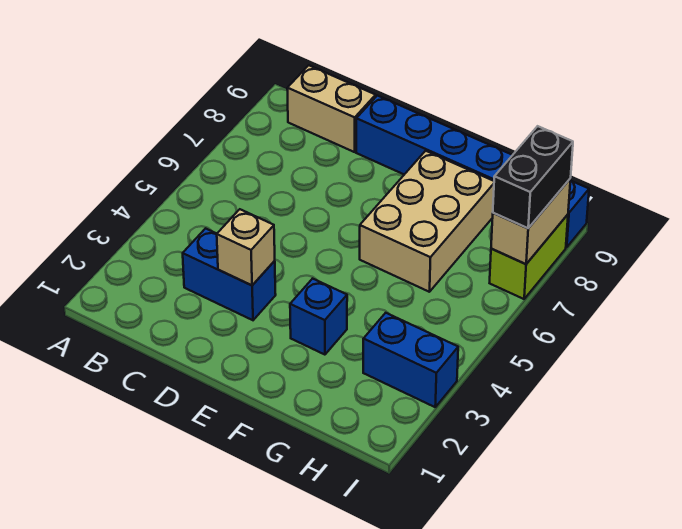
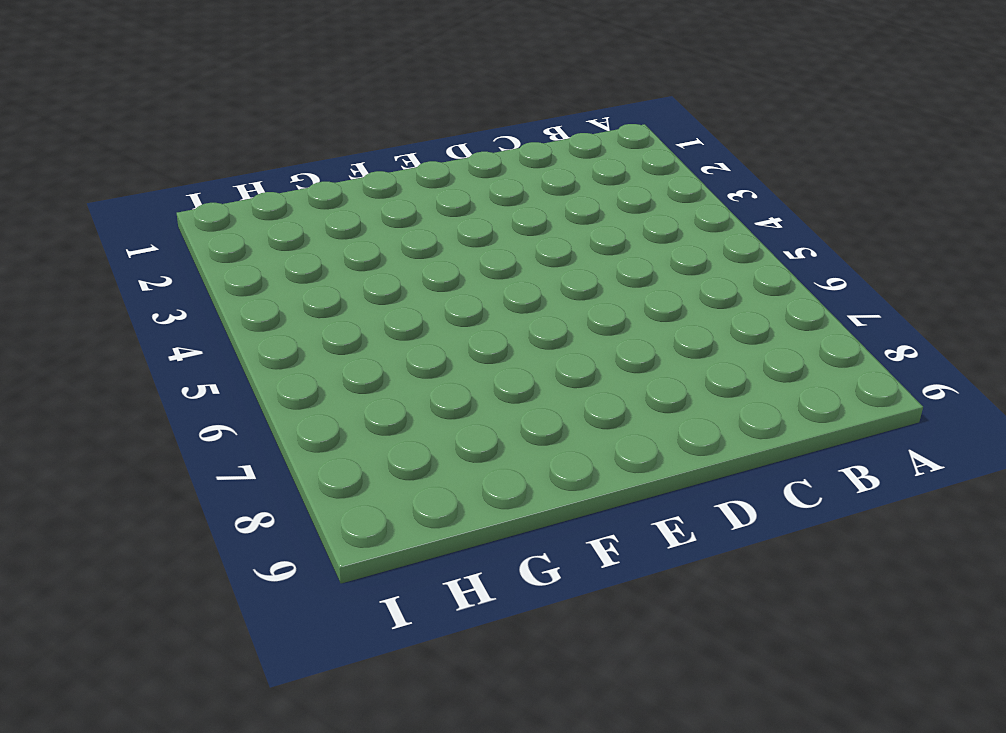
none -> tan brick B9:C9 level 1
none -> blue brick C3:D3 level 1

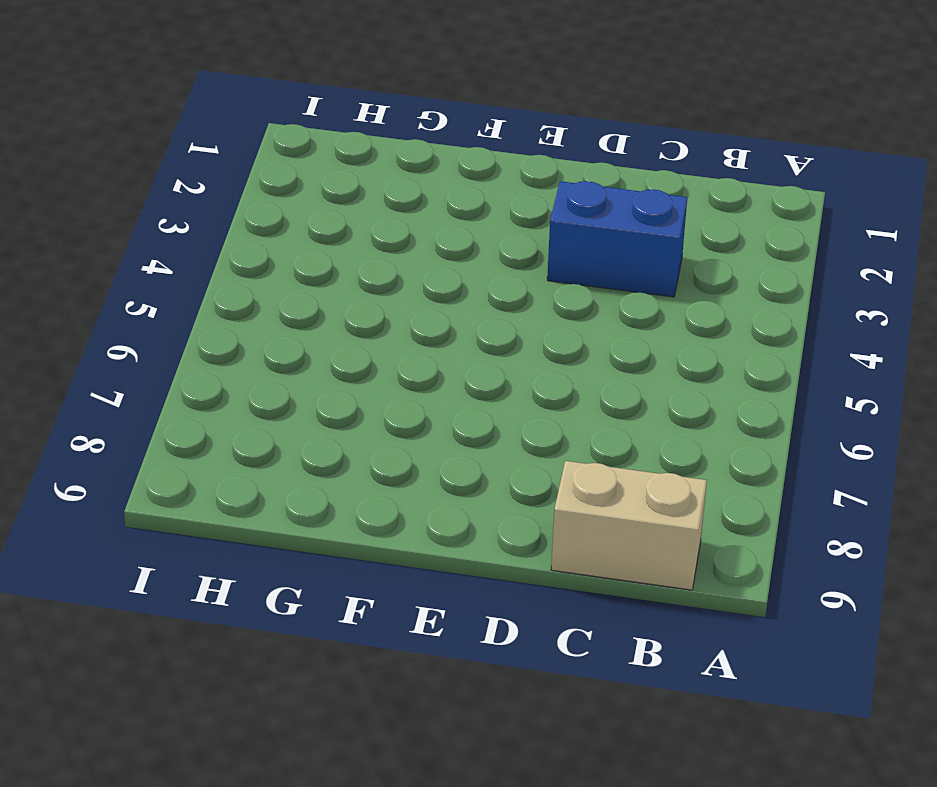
none -> blue brick D9:I9 level 1
none -> blue brick F3 level 1

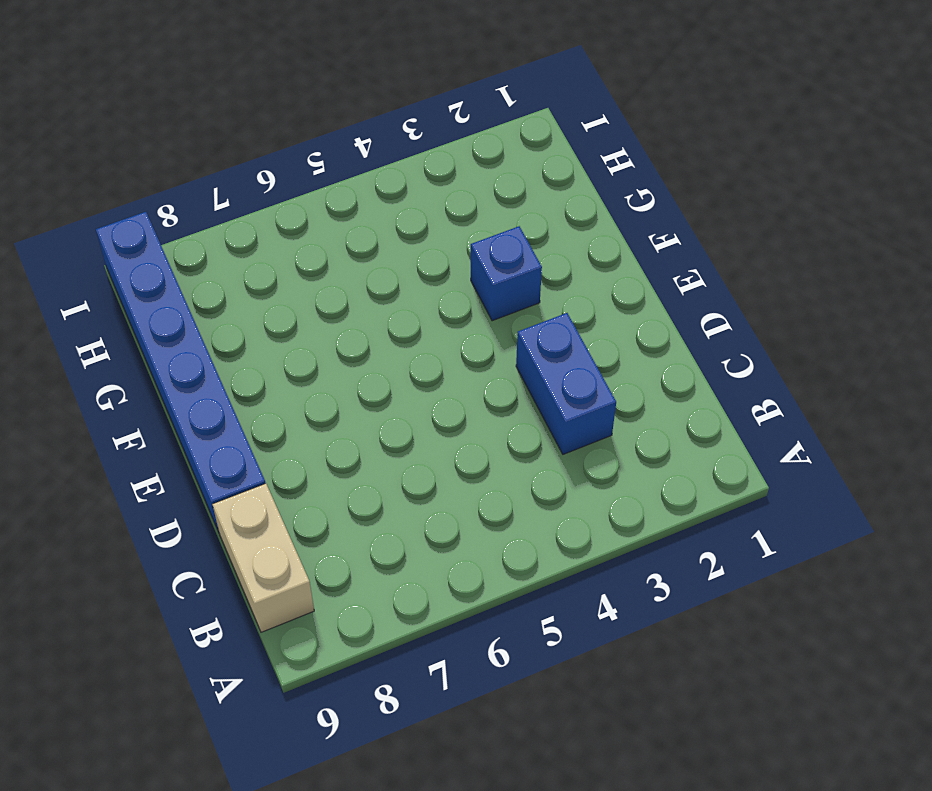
none -> tan brick F6:G8 level 1
none -> blue brick H3:I3 level 1

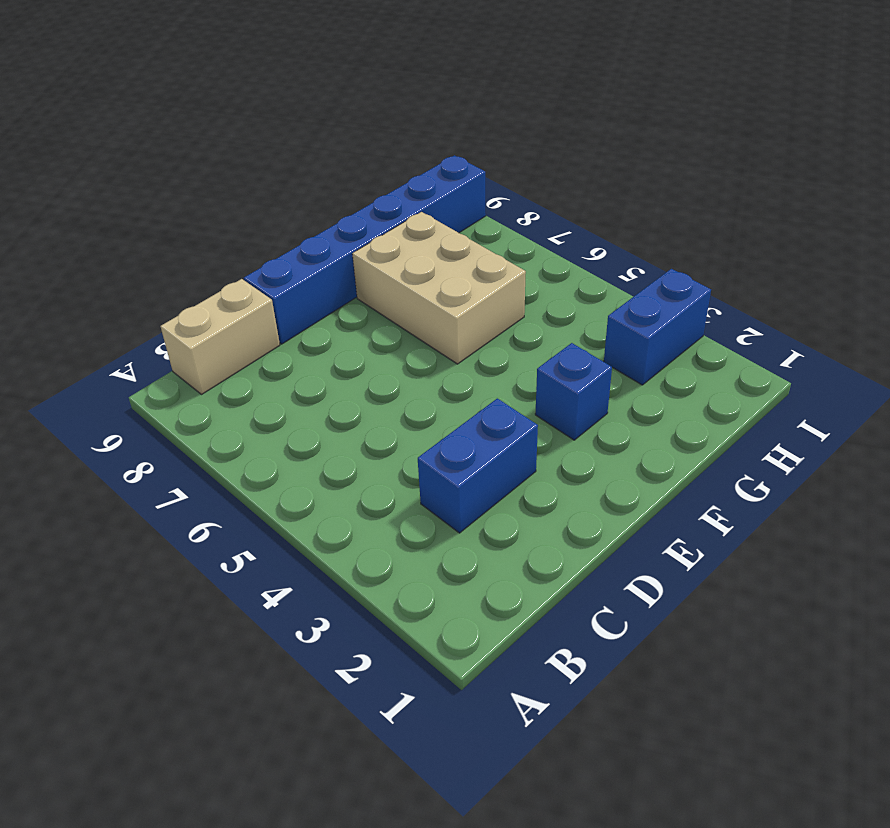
none -> lime brick I7:I8 level 1
none -> tan brick D3 level 2

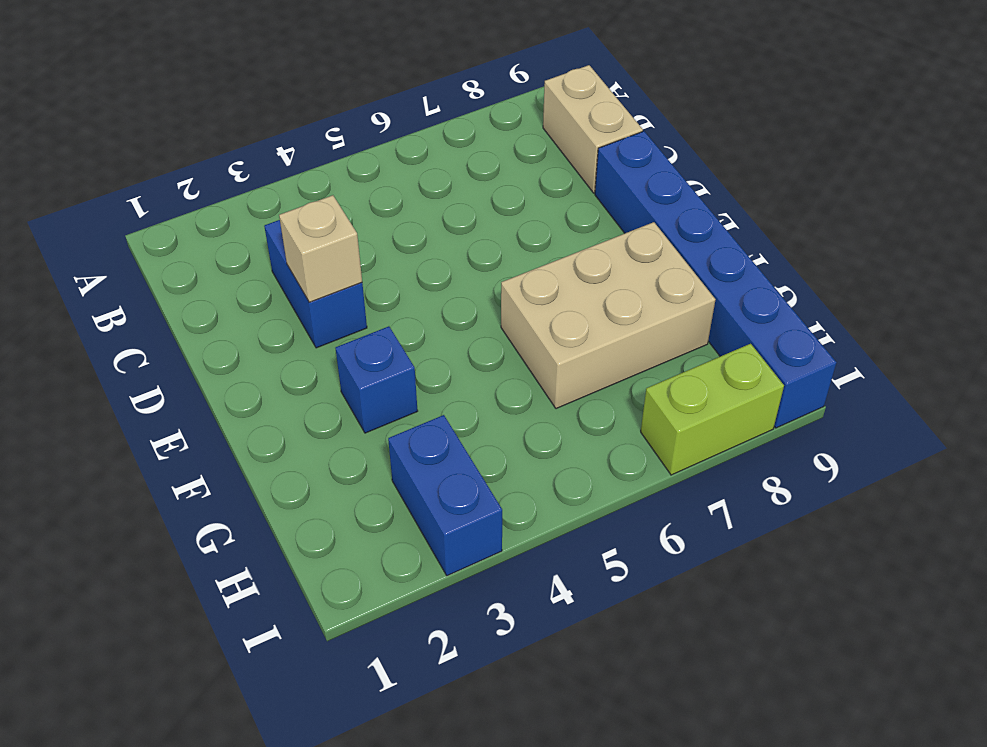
none -> tan brick I7:I8 level 2
none -> black brick I7:I8 level 3

